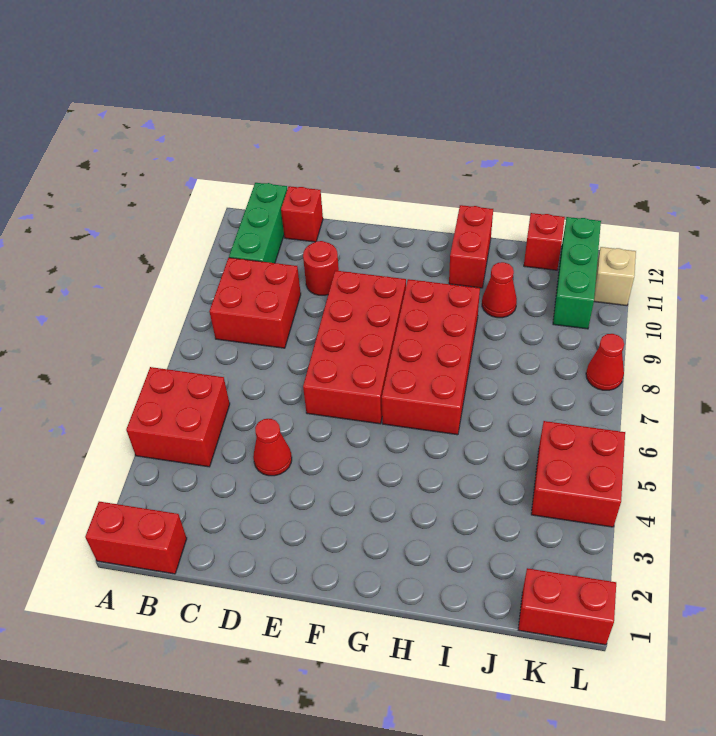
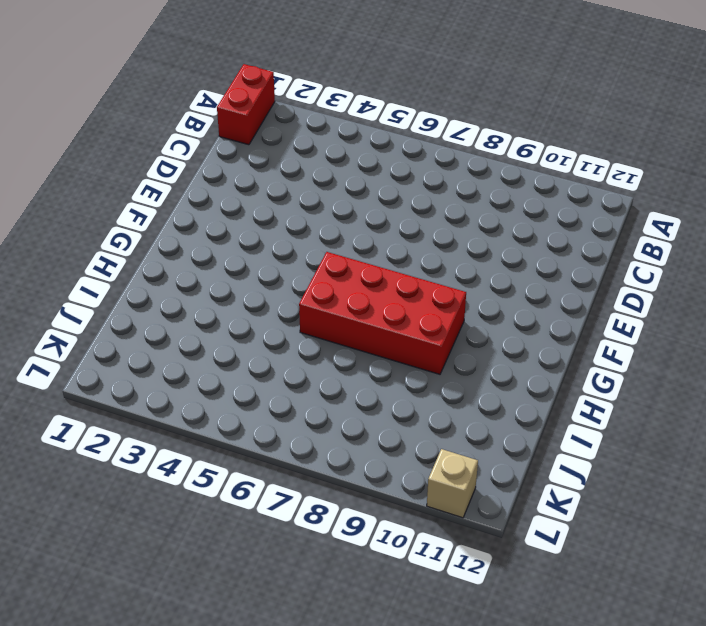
none -> red brick A4:B5 level 1
none -> red brick B8:C9 level 1
none -> green brick B10:B12 level 1

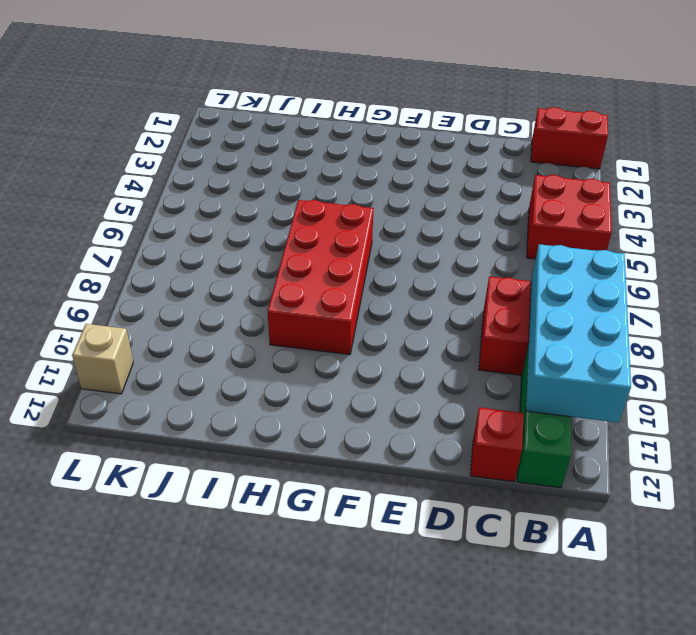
cyan brick A8:B11 level 2 -> none
none -> red cone D4 level 1
none -> red round brick D10 level 1
none -> red brick E6:F9 level 1

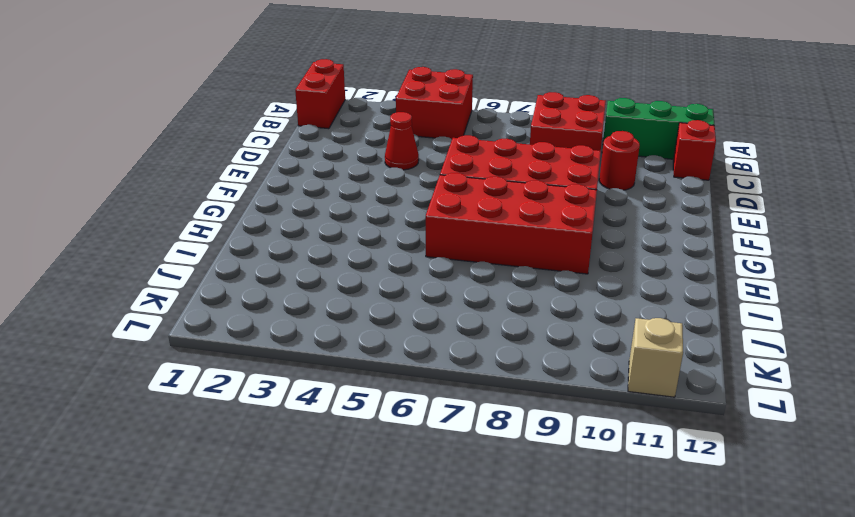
none -> red brick H11:H12 level 1
none -> red cone I10 level 1
none -> red brick J12 level 1

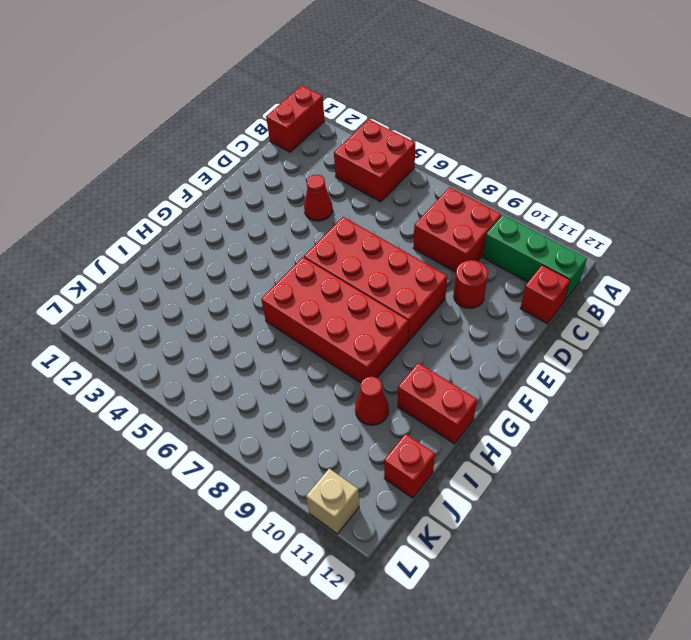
none -> red brick K1:L1 level 1
none -> red brick K4:L5 level 1
none -> green brick K10:K12 level 1

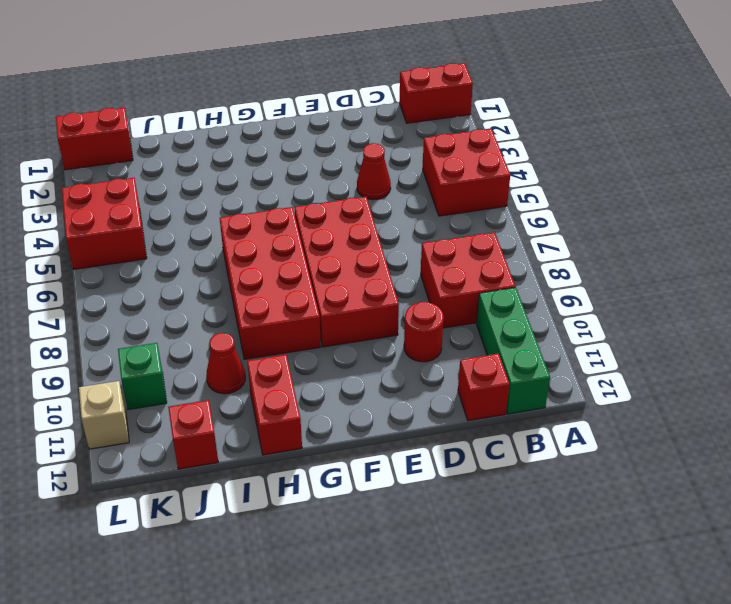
green brick K10 level 1 -> green brick K10:K12 level 1
none -> red cone L8 level 1

